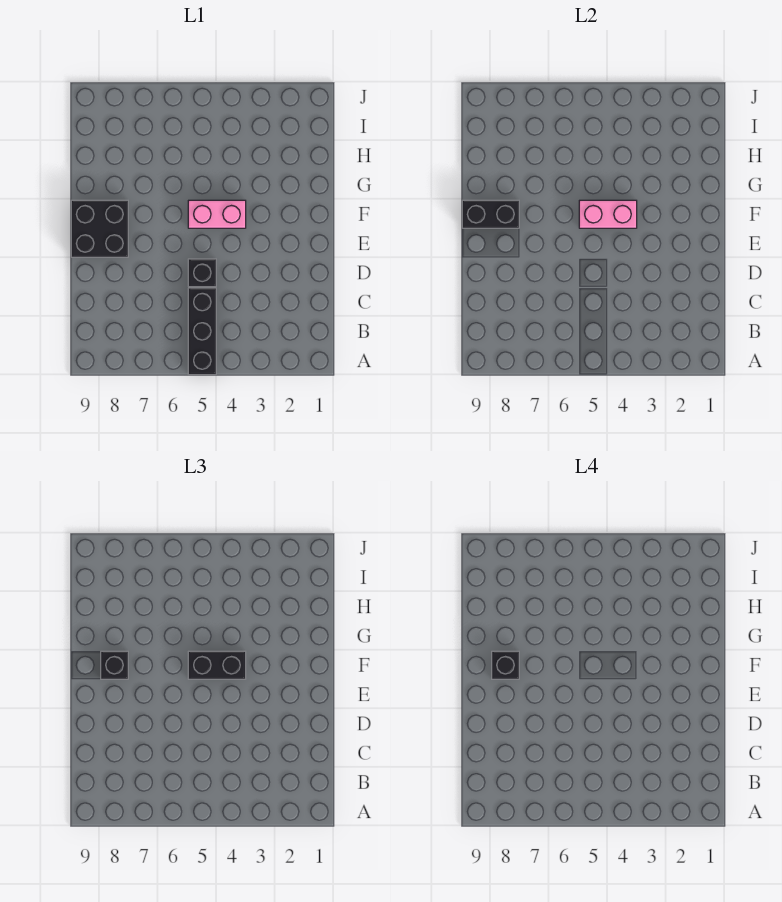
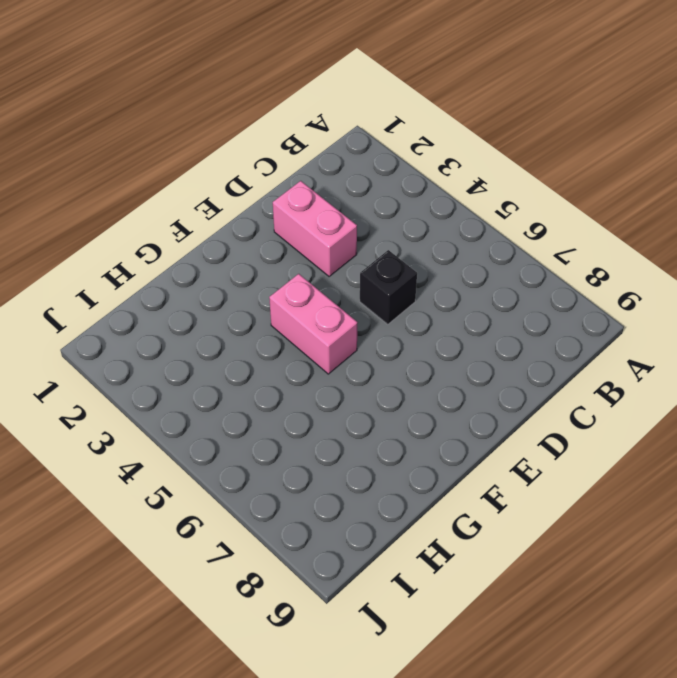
pink brick D2:D3 level 1 -> pink brick F4:F5 level 2
none -> black brick A5:C5 level 1
none -> black brick E8:F9 level 1

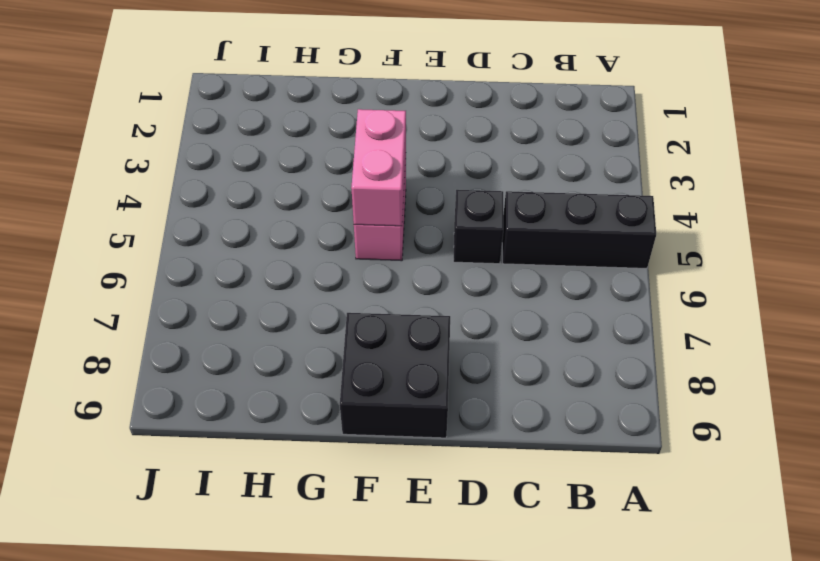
none -> black brick F8:F9 level 2
none -> black brick F4:F5 level 3

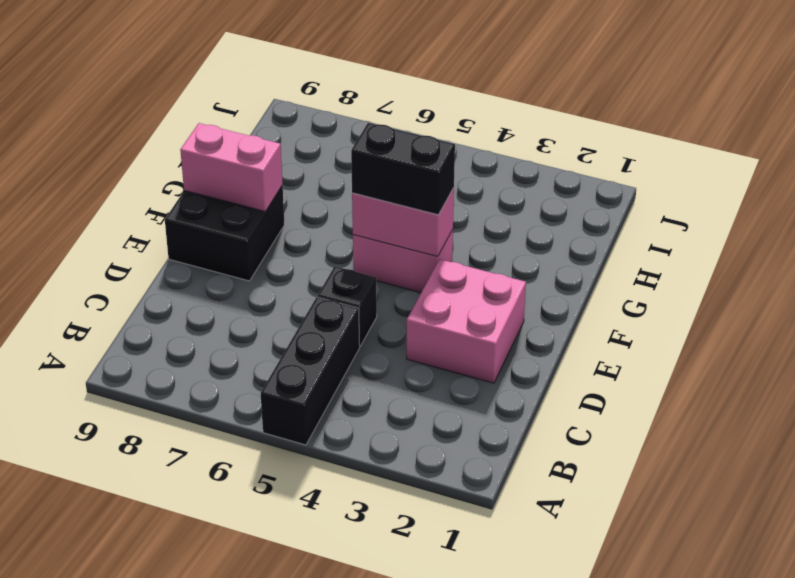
pink brick D2:E3 level 1 -> none
pink brick F8:F9 level 2 -> black brick F8:F9 level 2
none -> black brick F8 level 3
none -> black brick F8 level 4

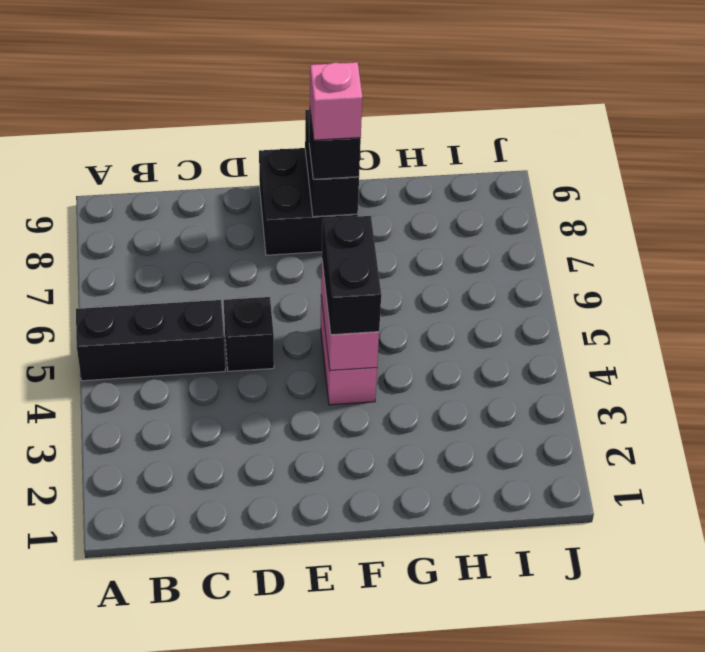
pink brick F8 level 4 -> black brick F8 level 4

